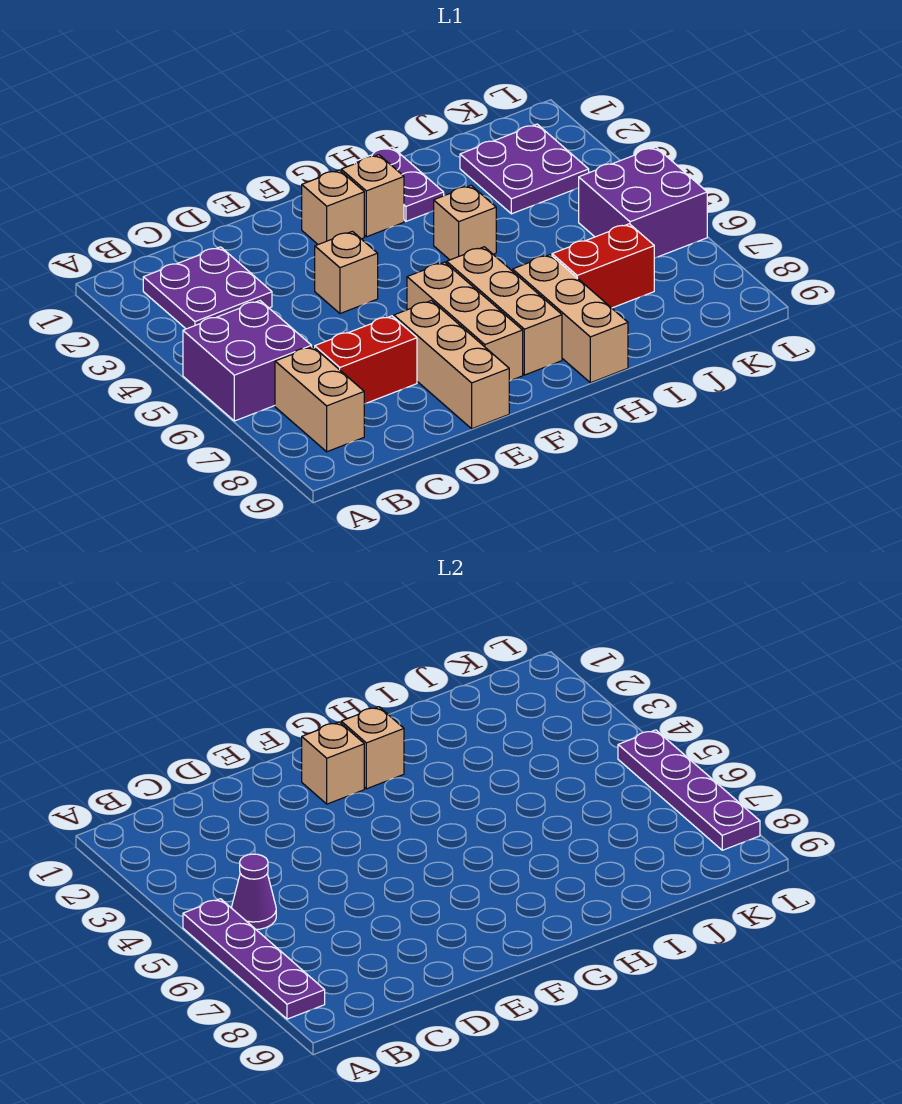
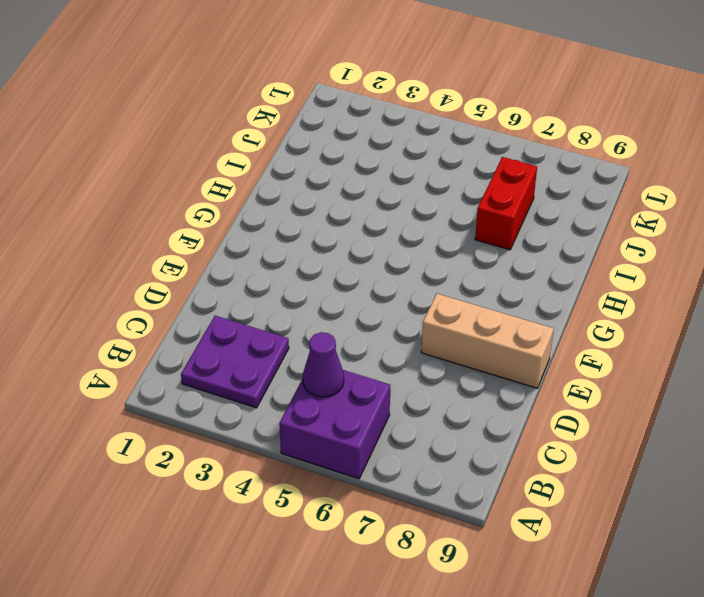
none -> tan brick B7:B8 level 1
none -> red brick C7:D7 level 1
none -> tan brick E4 level 1

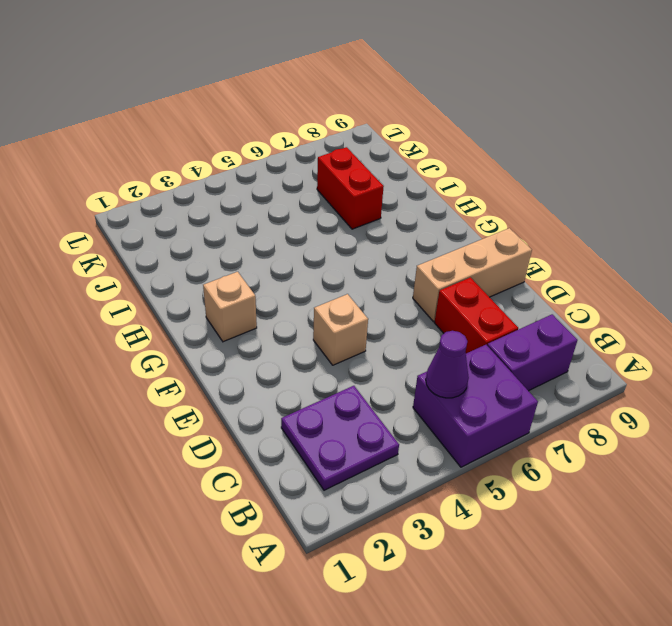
purple brick B7:B8 level 1 -> tan brick B7:B8 level 1
none -> tan brick F2 level 1
none -> tan brick F6:F8 level 1
none -> tan brick G6:G8 level 1

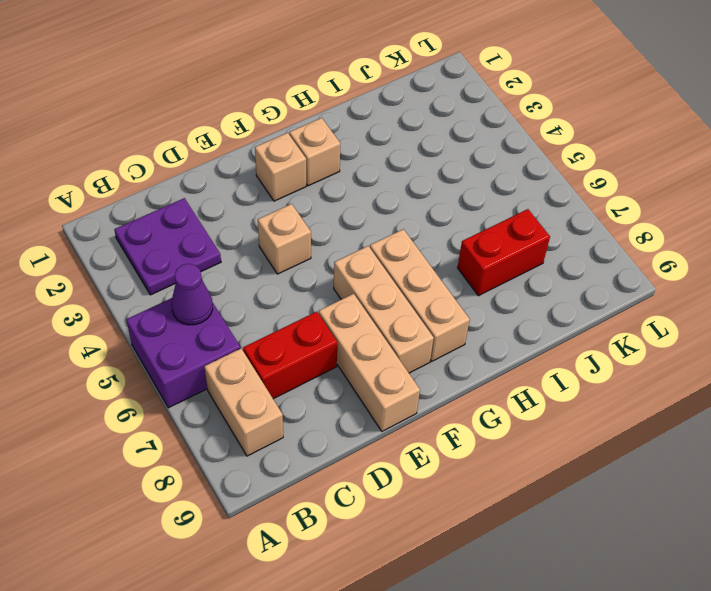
none -> purple plate H1:H2 level 1
none -> tan brick H4 level 1
none -> tan brick H7:H9 level 1

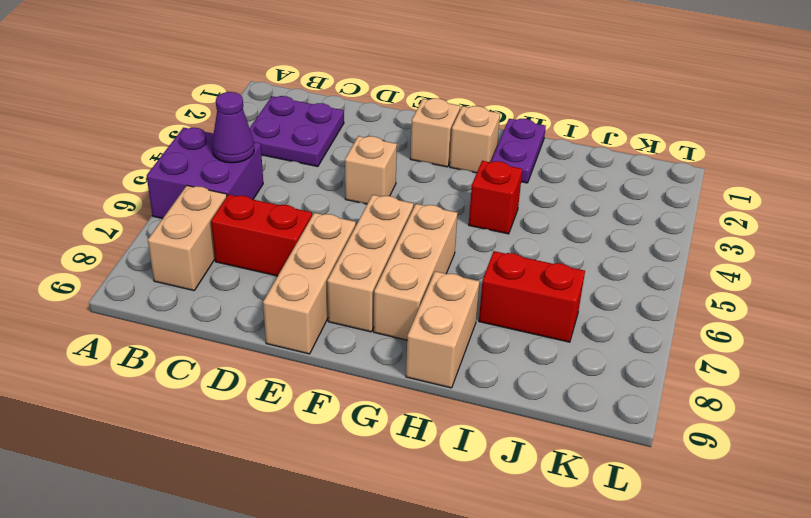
red brick H4 level 1 -> tan brick H4 level 1
tan brick H8:H9 level 1 -> tan brick H7:H9 level 1
none -> purple plate J2:K3 level 1
none -> purple brick K5:L6 level 1
none -> purple plate A5:A8 level 2

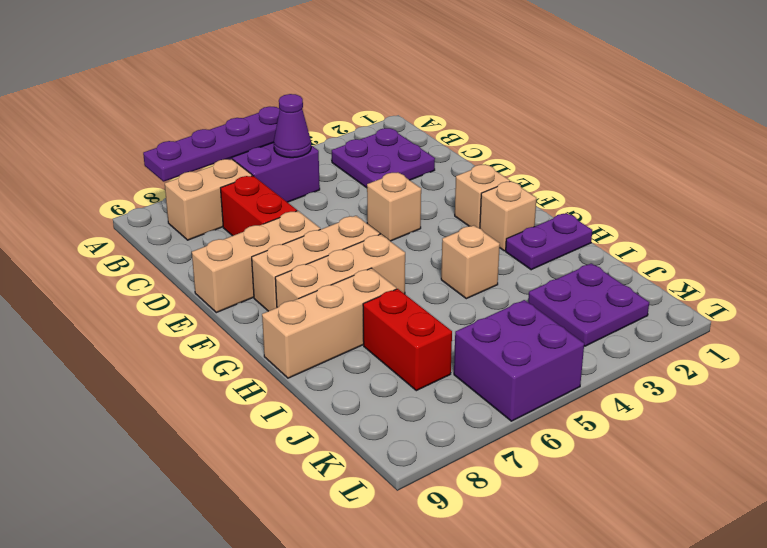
none -> tan brick F2 level 2
none -> tan brick G2 level 2
none -> purple plate L5:L8 level 2

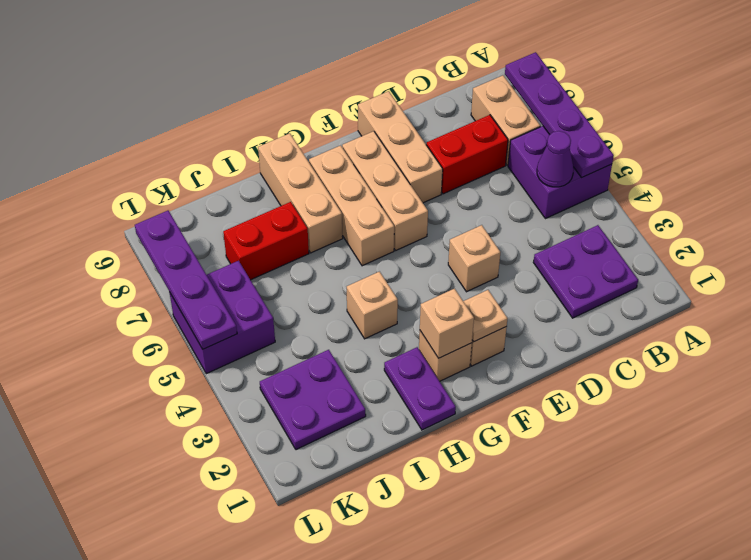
tan plate F2 level 2 -> tan brick F2 level 2

